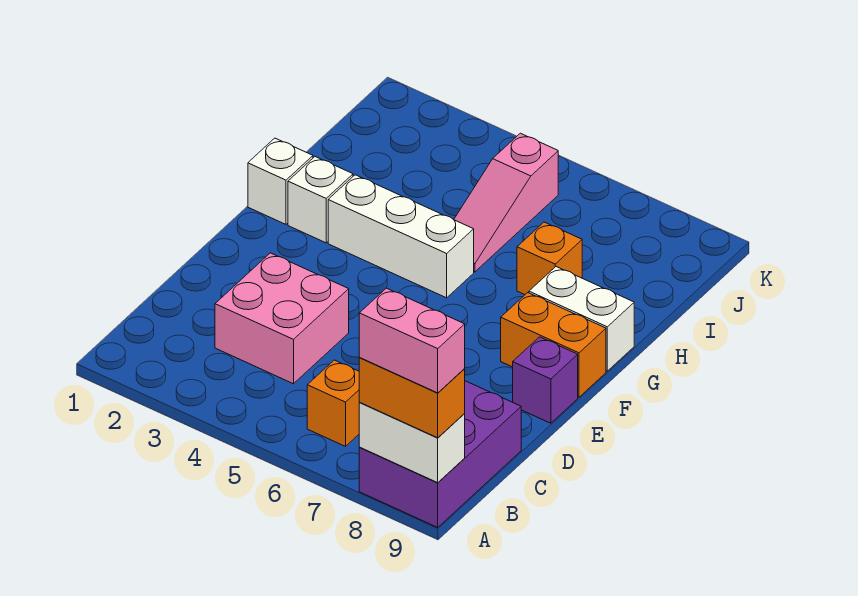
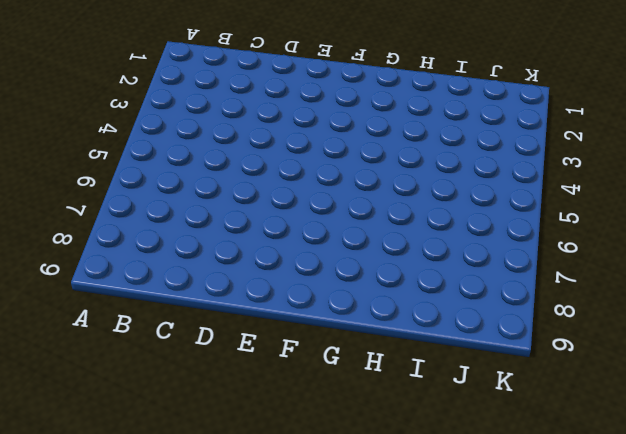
none -> purple brick A8:C9 level 1
none -> orange brick B6 level 1
none -> pink brick C3:D4 level 1

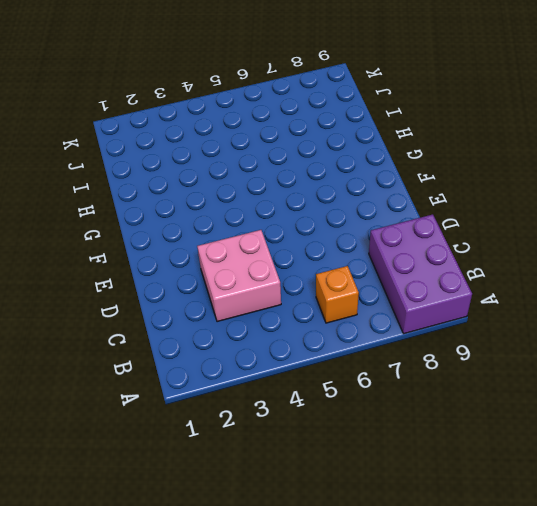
none -> purple brick E9 level 1
none -> orange brick F8:F9 level 1
none -> white brick G1 level 1

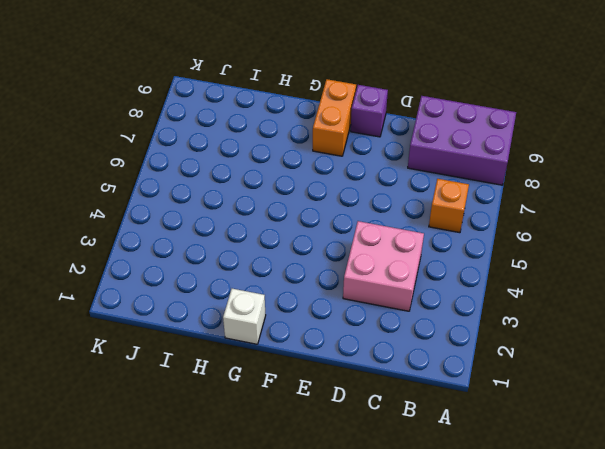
none -> white brick G2 level 1
none -> white brick G3:G5 level 1
none -> white brick G8:G9 level 1

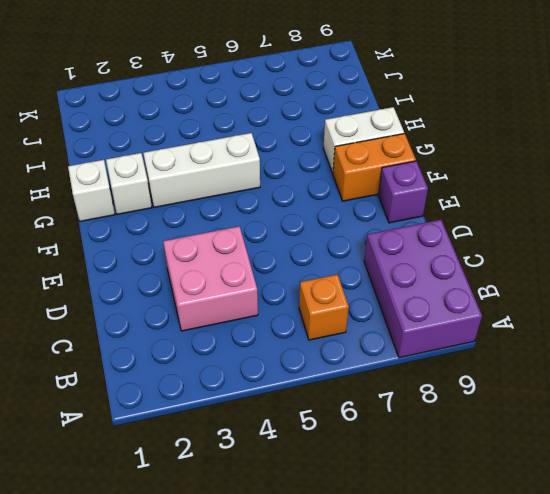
none -> pink slope H5:J5 level 1 top J
none -> orange brick H7 level 1
none -> white brick A8:A9 level 2

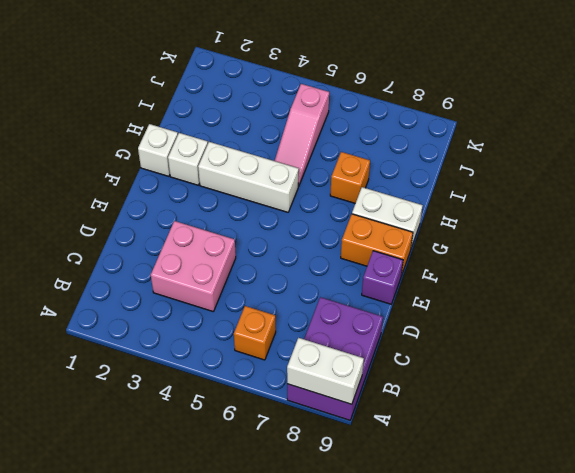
none -> orange brick A8:A9 level 3
none -> pink brick A8:A9 level 4

